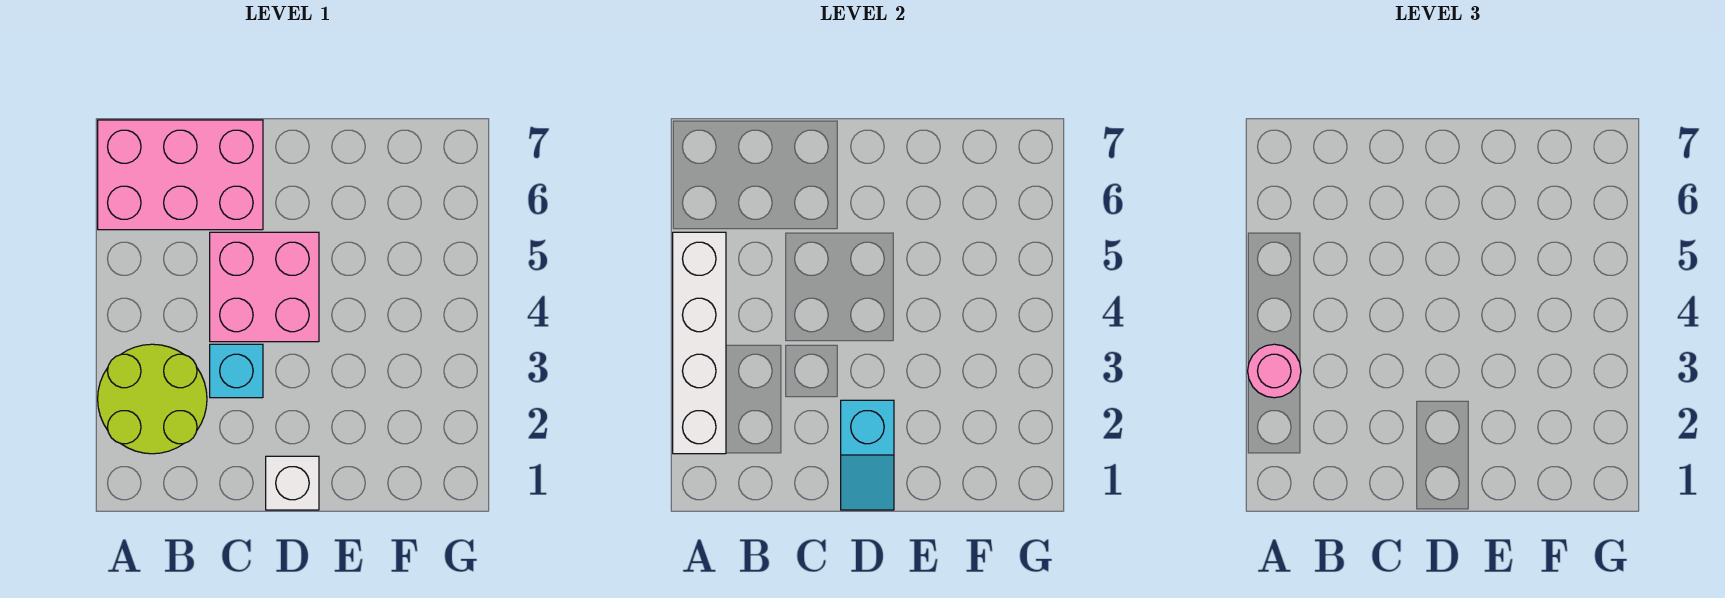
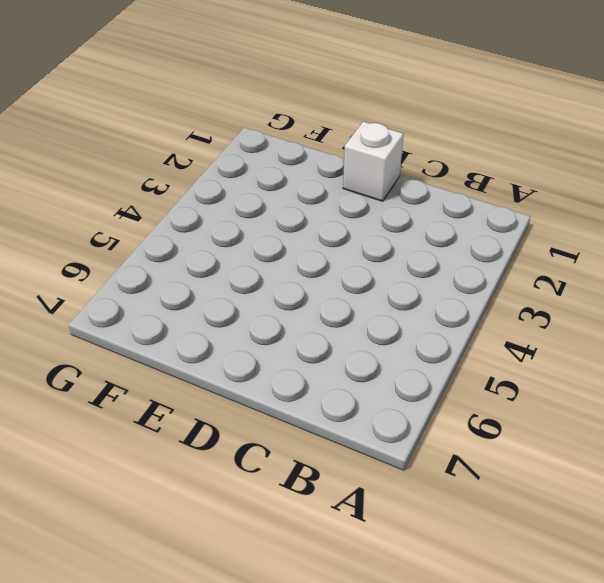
none -> lime round brick A2:B3 level 1
none -> pink brick A6:C7 level 1

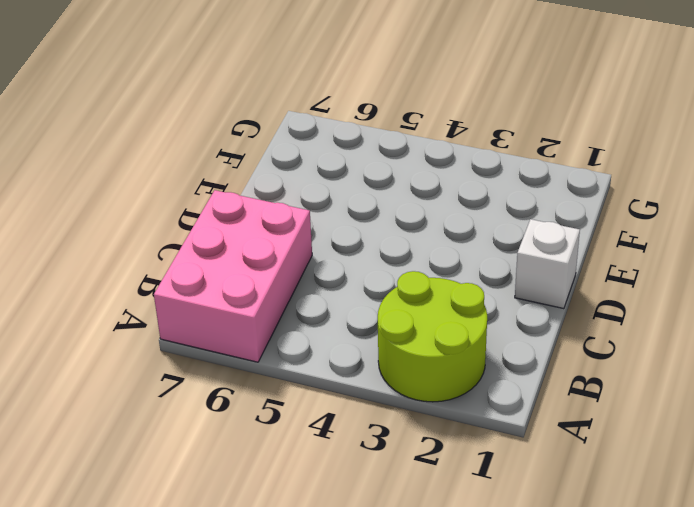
none -> cyan brick C3 level 1
none -> pink brick C4:D5 level 1

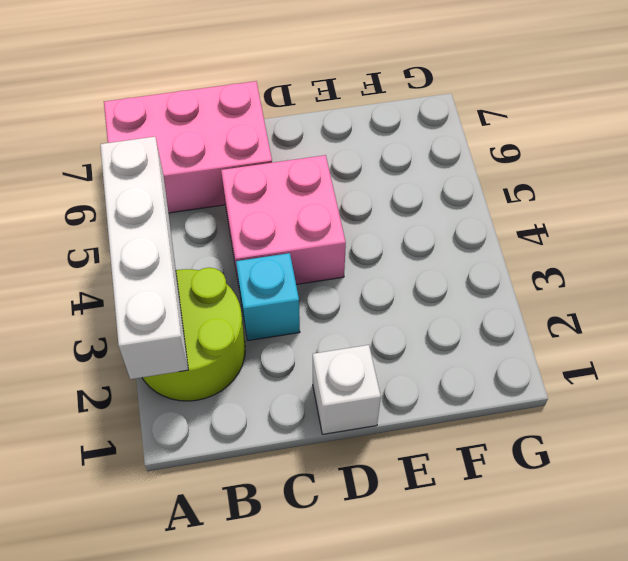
none -> cyan slope D1:D2 level 2 top 2
none -> pink round brick A3 level 3

